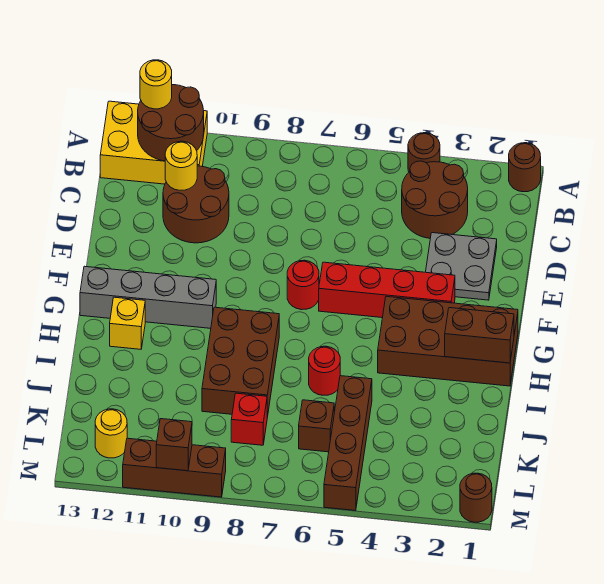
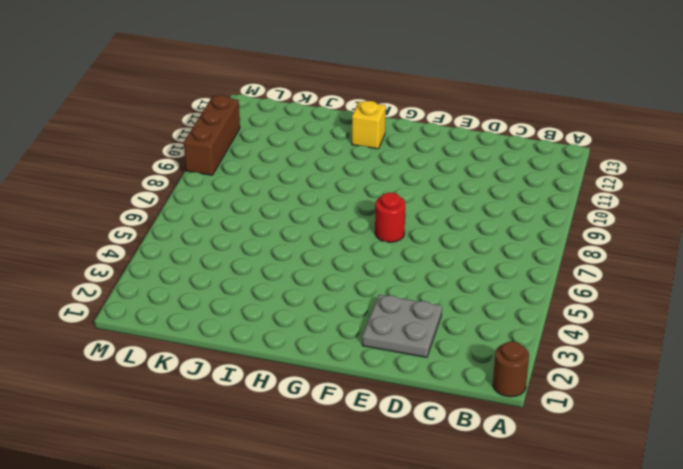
none -> brown round brick A4 level 1
none -> yellow brick A11:B13 level 1
none -> brown round brick B3:C4 level 1

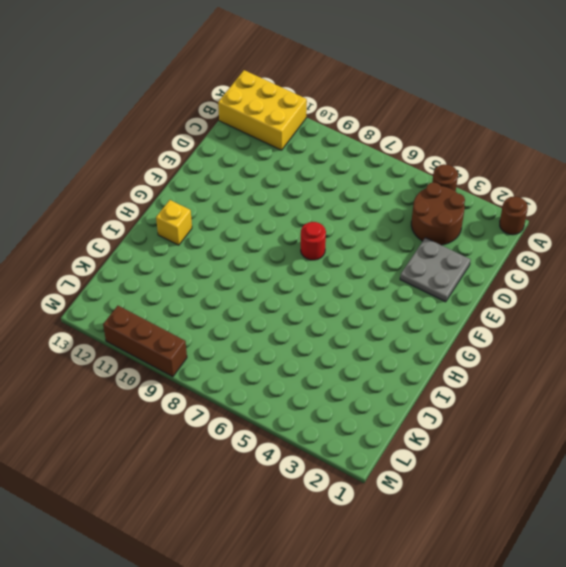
none -> brown round brick C10:D11 level 1
none -> red brick F3:F6 level 1
none -> brown brick G1:H4 level 1

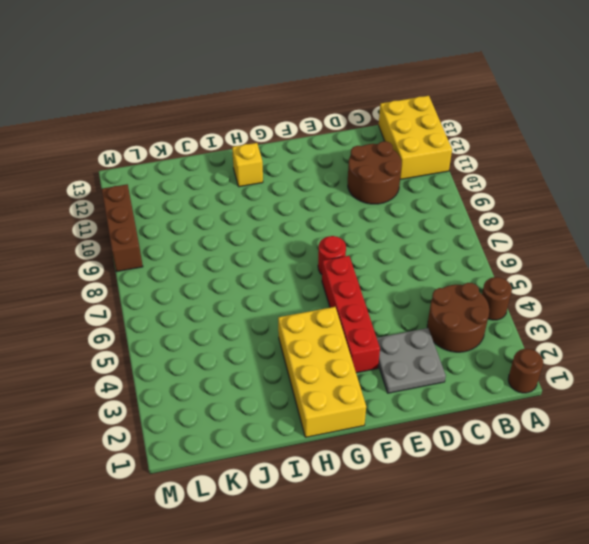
yellow brick G1:H4 level 1 -> brown brick G1:H4 level 1
none -> grey brick G10:G13 level 1
none -> brown brick H8:J9 level 1
none -> red round brick I6 level 1

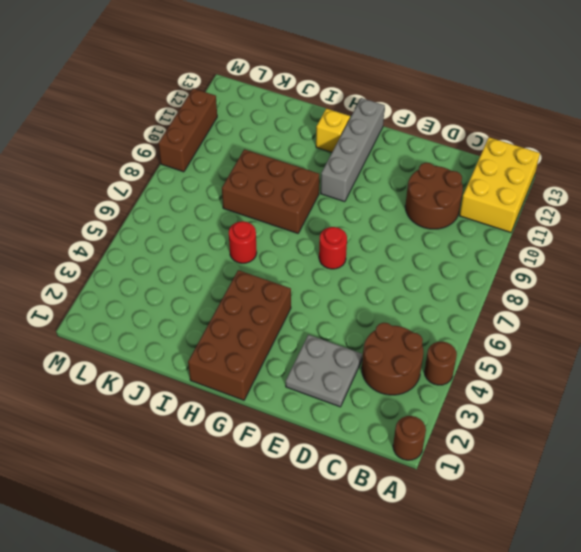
none -> red brick F3:F6 level 1
none -> brown brick J5:M5 level 1
none -> brown brick K6 level 1

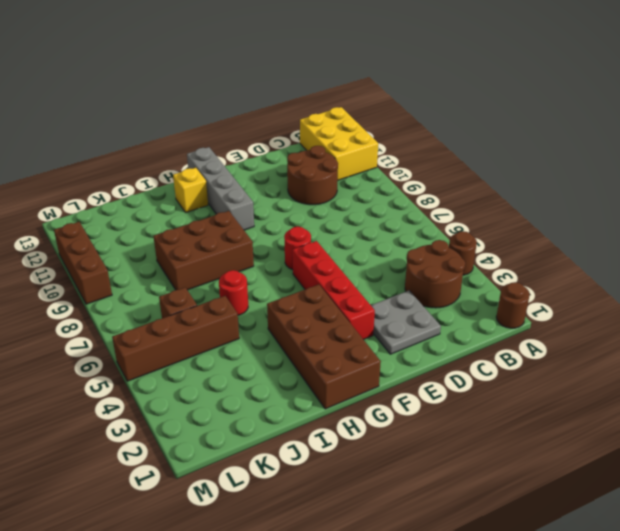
none -> red brick K8 level 1
none -> yellow round brick L12 level 1
none -> brown round brick M1 level 1

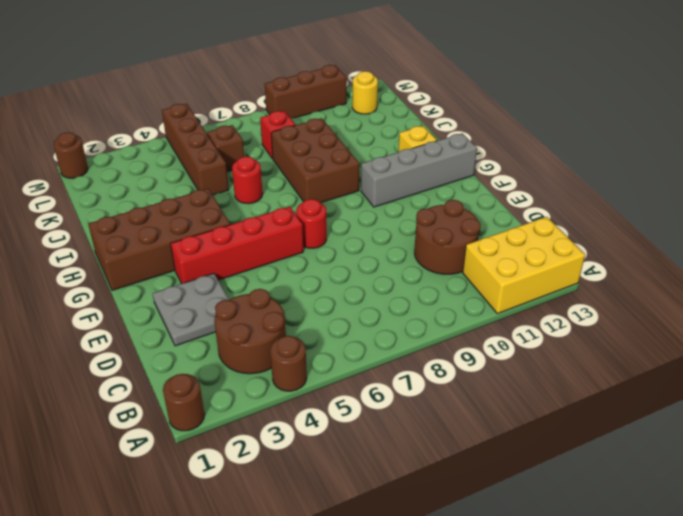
none -> brown round brick A11:B12 level 2
none -> yellow round brick C11 level 2
none -> brown brick H1:H2 level 2

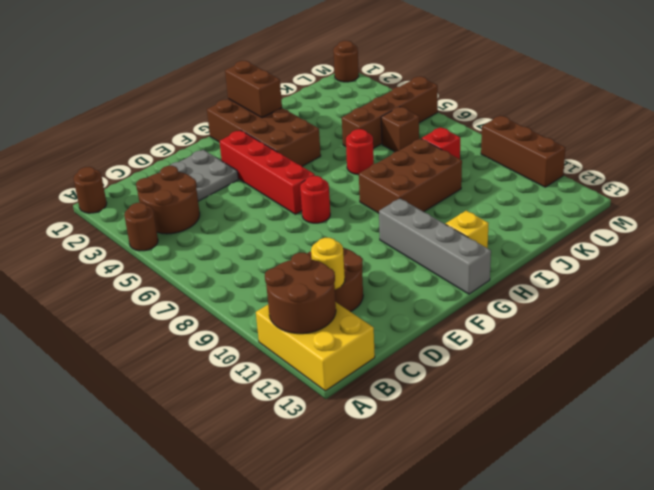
none -> yellow round brick L12 level 1
none -> brown brick M10 level 2
none -> yellow round brick A12 level 3

